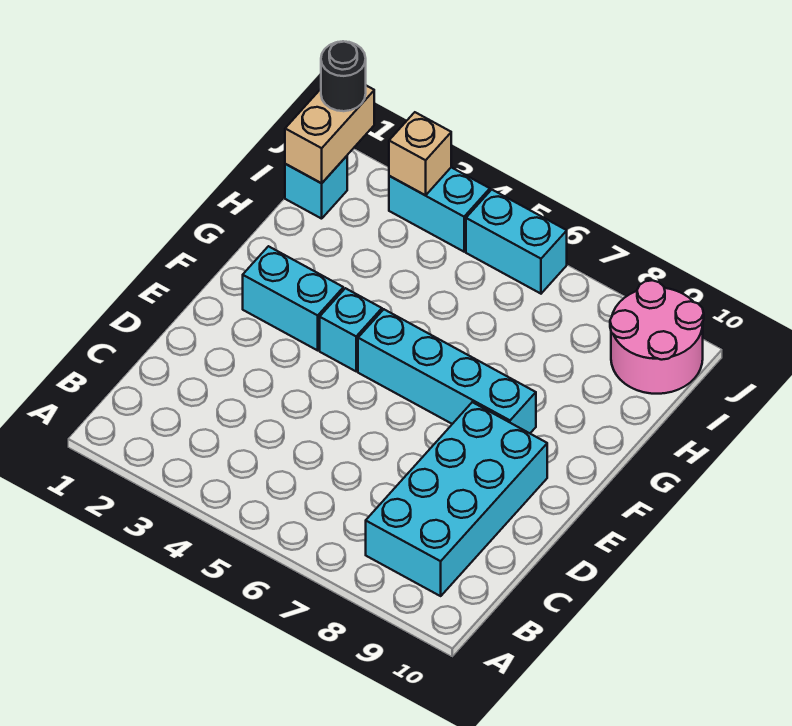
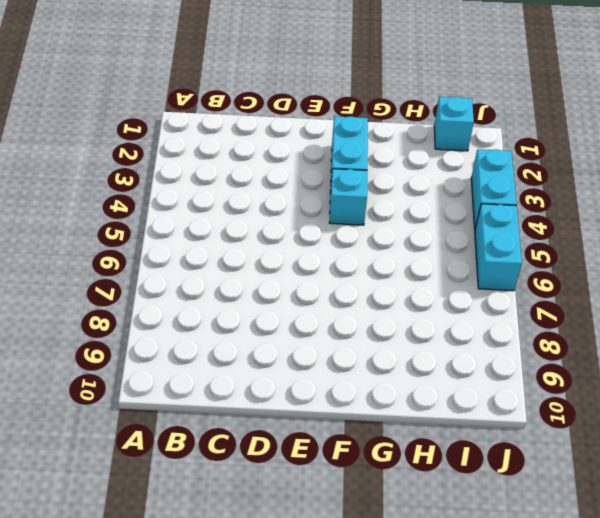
none -> cyan brick B8:E9 level 1
none -> cyan brick F5:F8 level 1

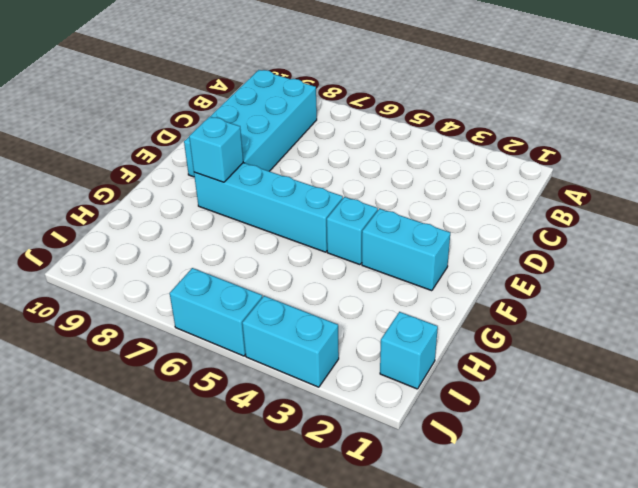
cyan brick F8 level 2 -> none
none -> pink round brick I9:J10 level 1
none -> tan brick I1:J1 level 2

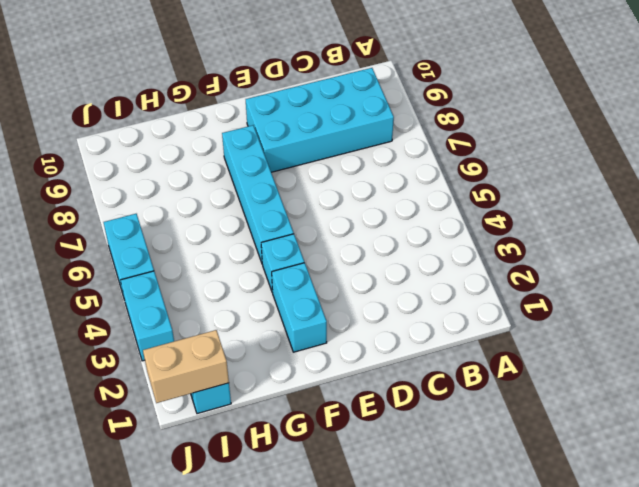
none -> pink round brick I9:J10 level 1
none -> tan brick J3 level 2

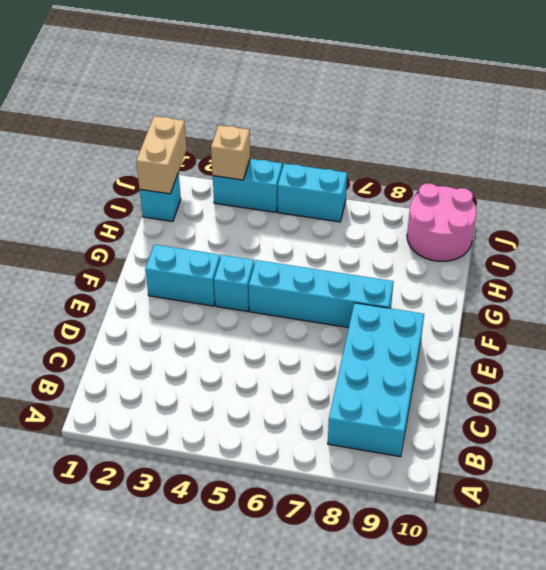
none -> black round brick J1 level 3

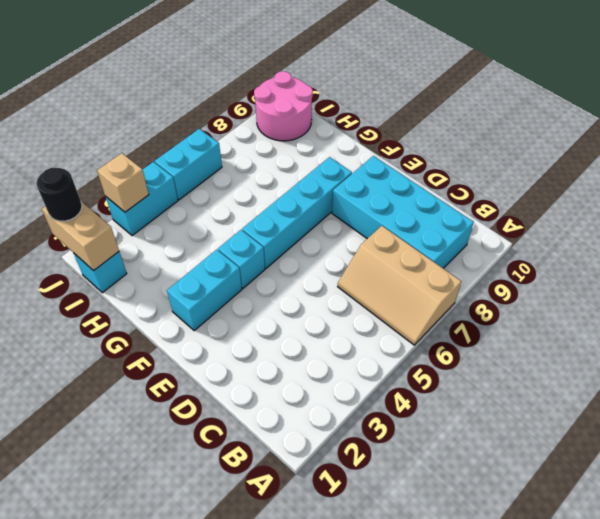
tan slope A6:C7 level 1 top 7 -> none

